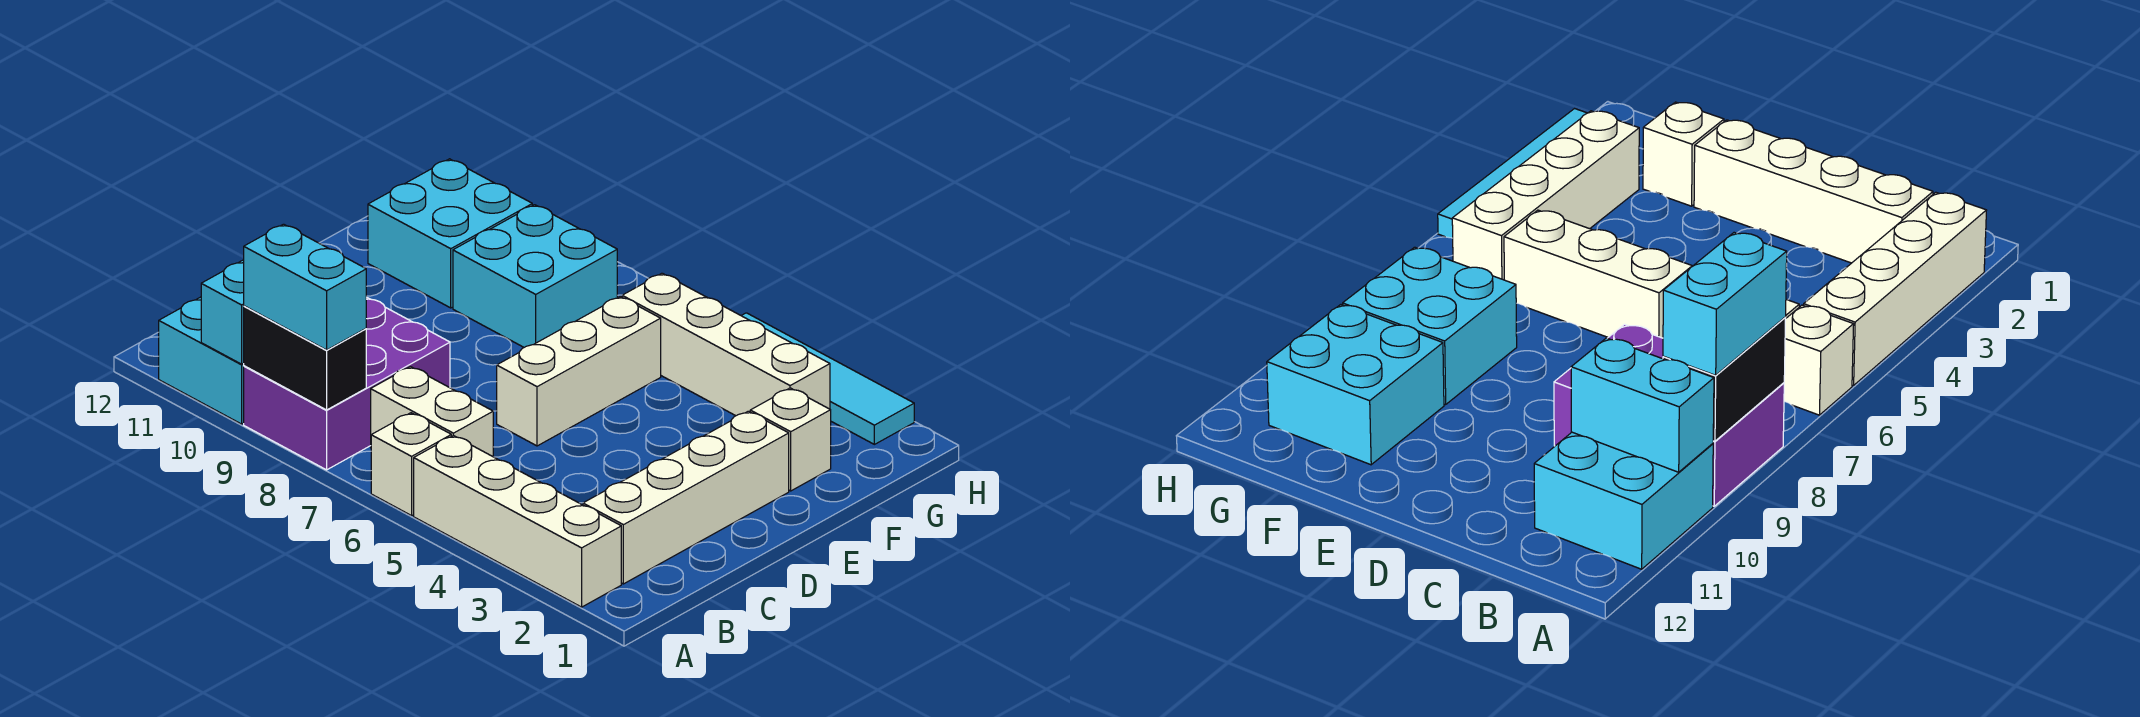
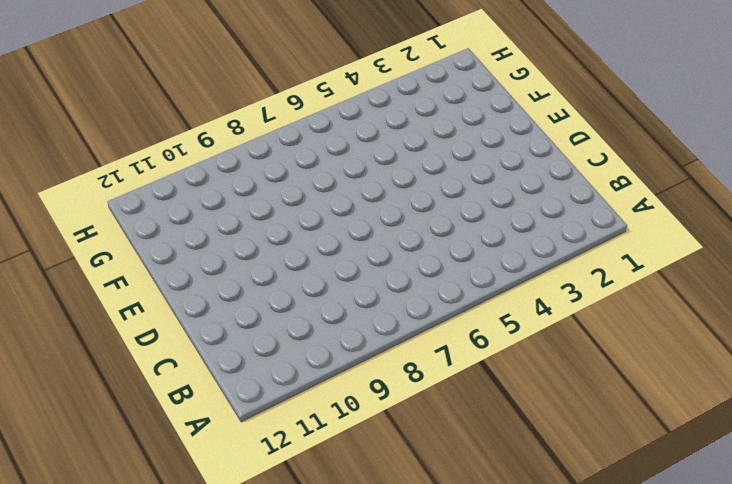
none -> white brick A2:A5 level 1
none -> white brick A6 level 1
none -> purple brick A8:C9 level 1

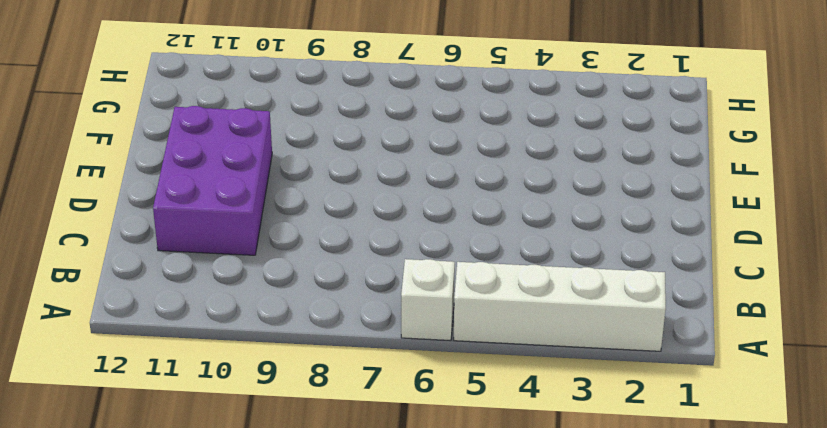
purple brick C10:E11 level 1 -> purple brick A8:C9 level 1
none -> cyan brick A10:B11 level 1
none -> white brick B2:E2 level 1
none -> white brick B6:B7 level 1

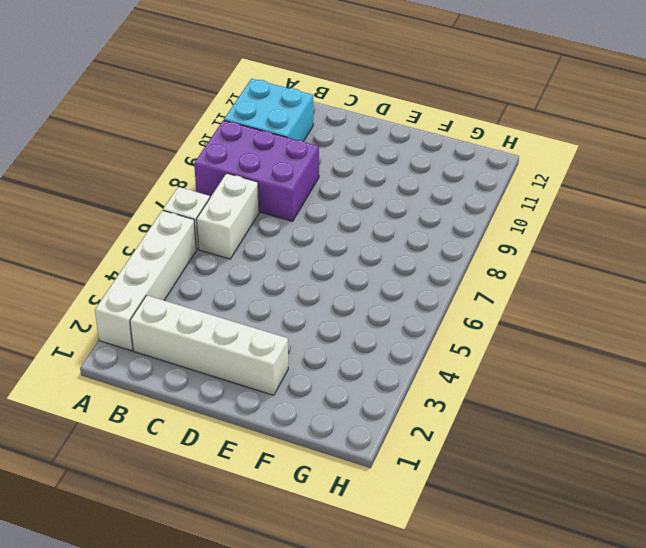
none -> white brick D6:F6 level 1
none -> white brick F2 level 1
none -> cyan brick F8:G9 level 1

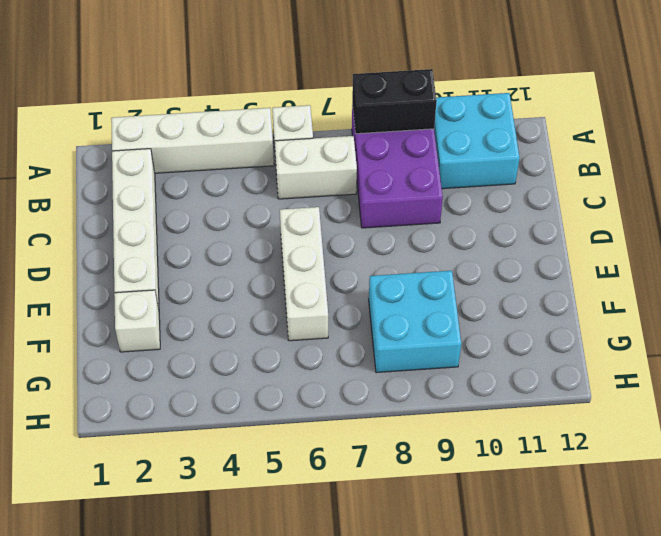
none -> cyan brick F10:G11 level 1
none -> white brick G3:G6 level 1
none -> cyan tile H2:H5 level 1

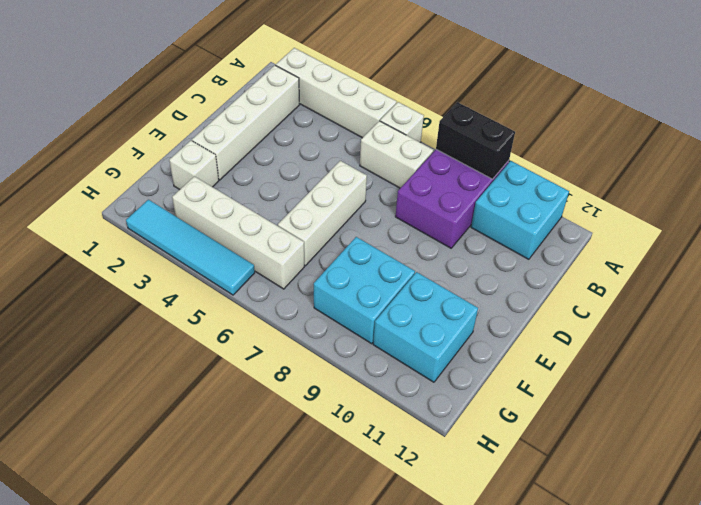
none -> cyan brick A10:B10 level 2
none -> cyan brick A8:A9 level 3

